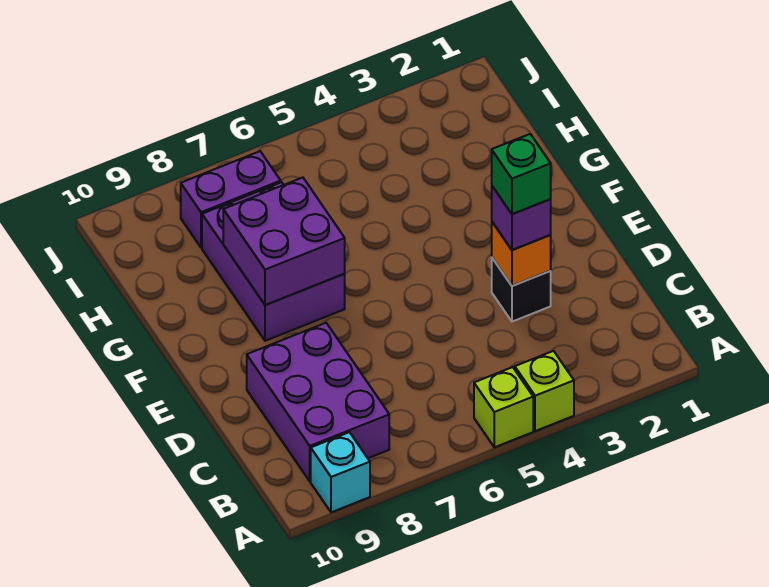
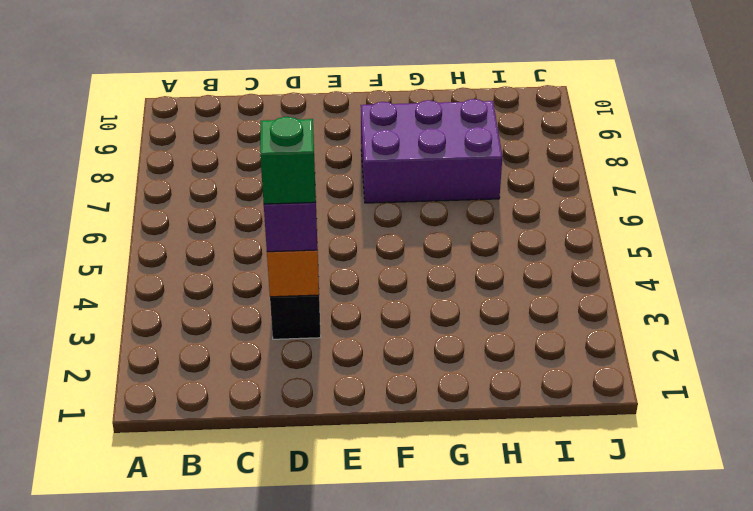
none -> lime brick A4 level 1
none -> lime brick A5 level 1

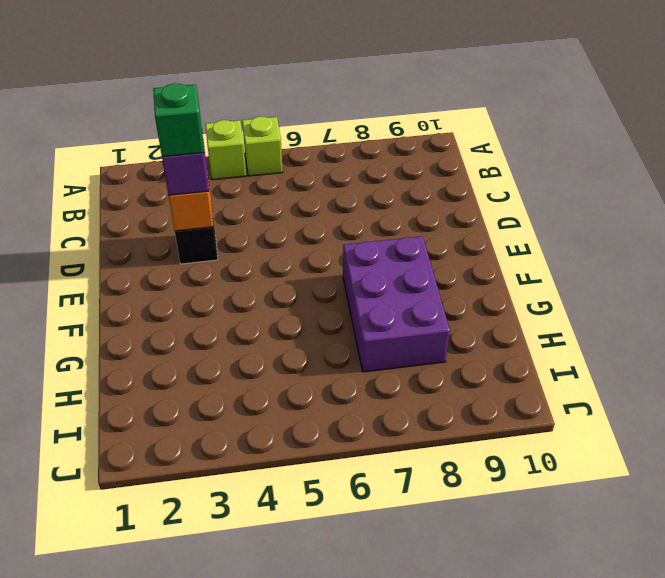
none -> cyan brick A9 level 1
none -> purple brick B8:D9 level 1

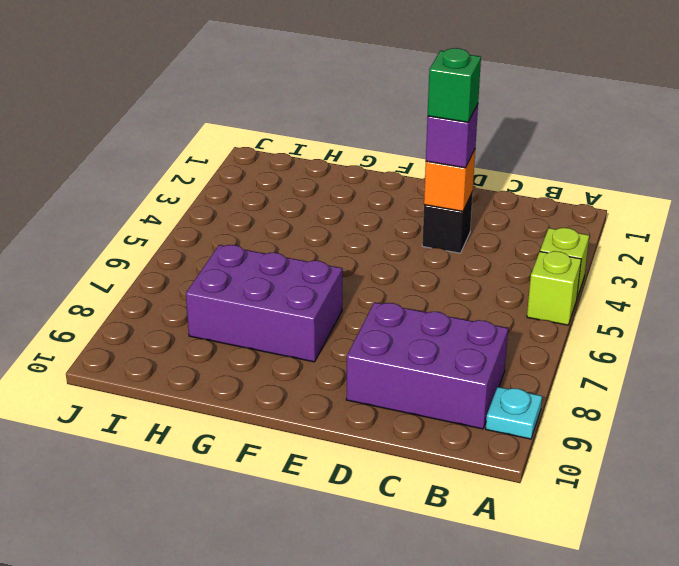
cyan plate A9 level 1 -> cyan brick A9 level 1
none -> purple brick I7:I8 level 1
none -> purple brick F7:G8 level 2

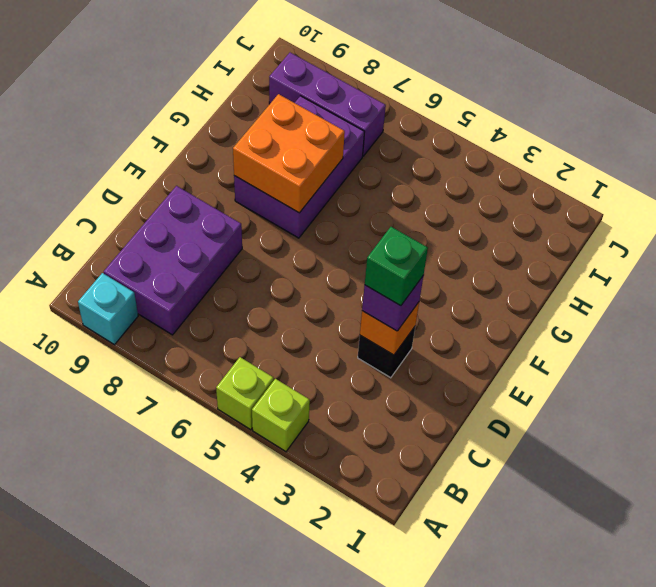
orange brick F7:G8 level 2 -> purple brick F7:G8 level 2
purple brick I7:I9 level 1 -> purple brick I7:I8 level 1

